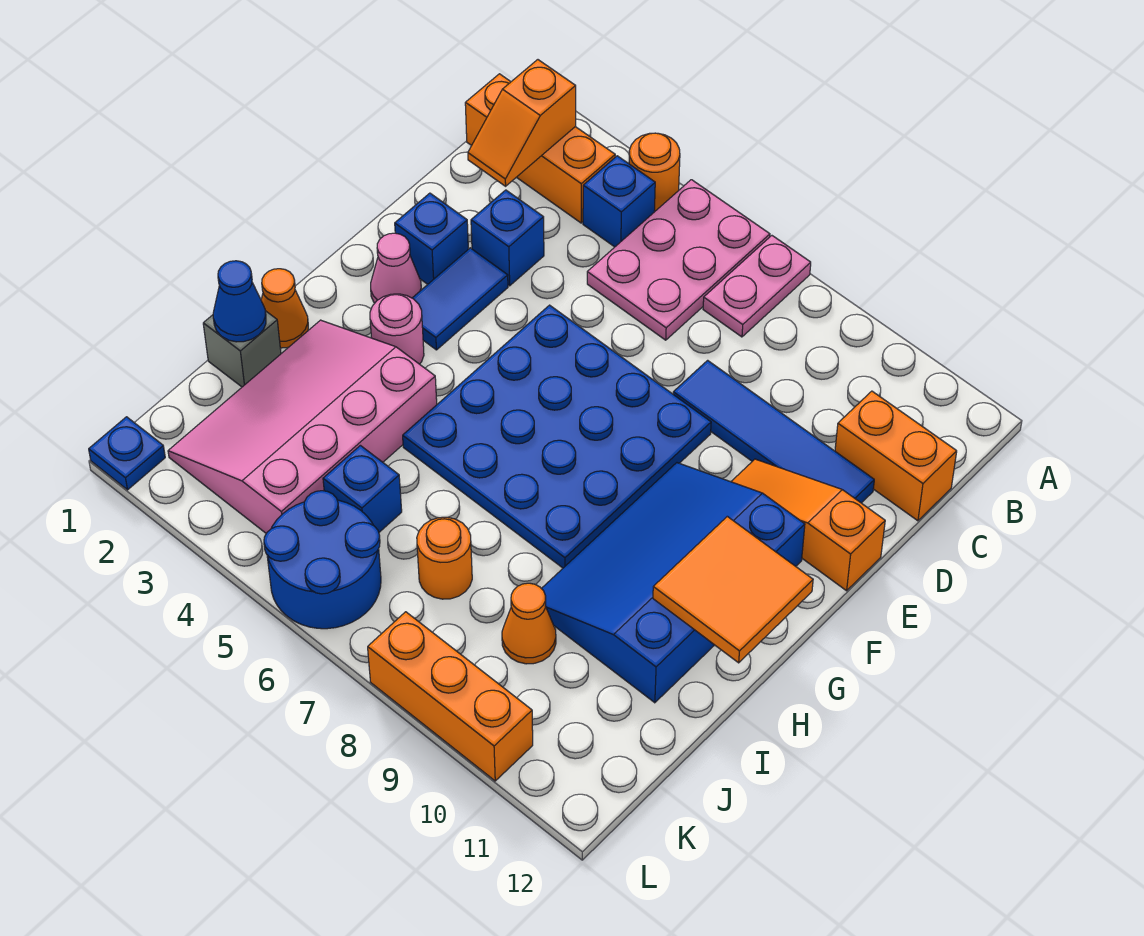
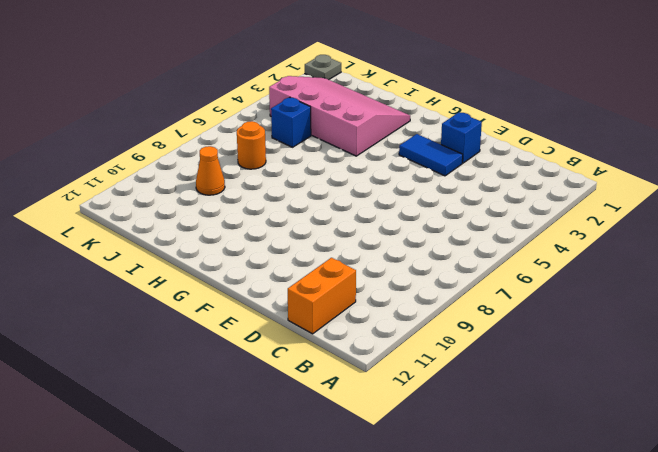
grey plate L1 level 1 -> blue plate L1 level 1
none -> orange round brick A4 level 1
none -> pink plate A5:C6 level 1
none -> pink plate A7:B7 level 1

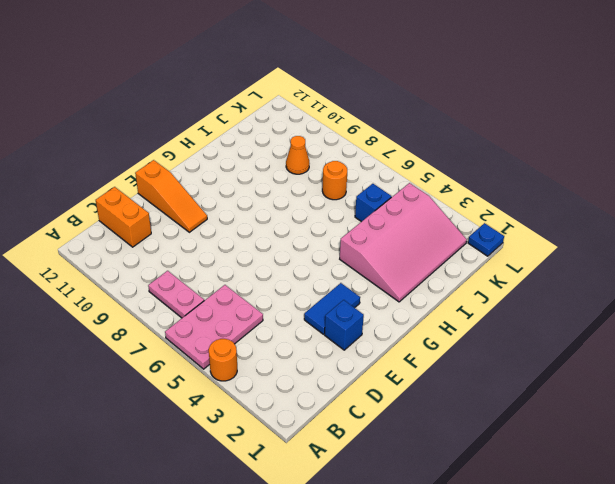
pink plate B7:B8 level 1 -> pink plate A7:B7 level 1
none -> orange brick B1:B3 level 1
none -> blue brick B4 level 1
none -> blue brick D3 level 1

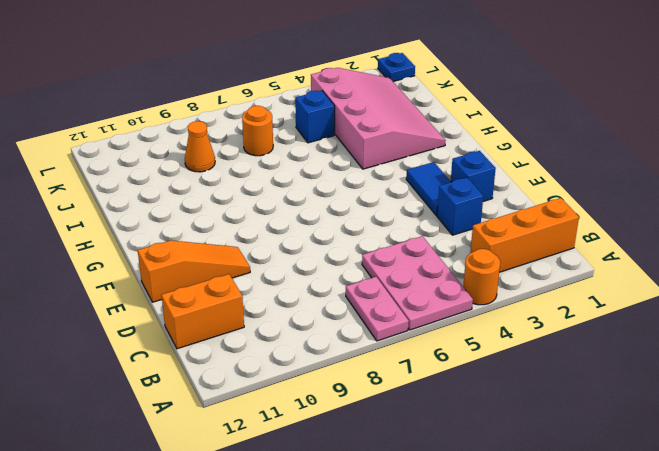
none -> blue brick B4 level 1
none -> blue tile D8:D11 level 1
none -> blue plate E5:H8 level 1

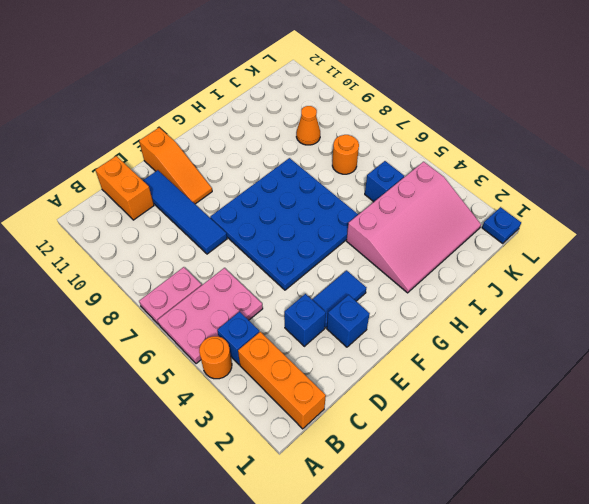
none -> pink cone F2 level 1
none -> blue slope F9:I11 level 1 top 11
none -> pink round brick G3 level 1

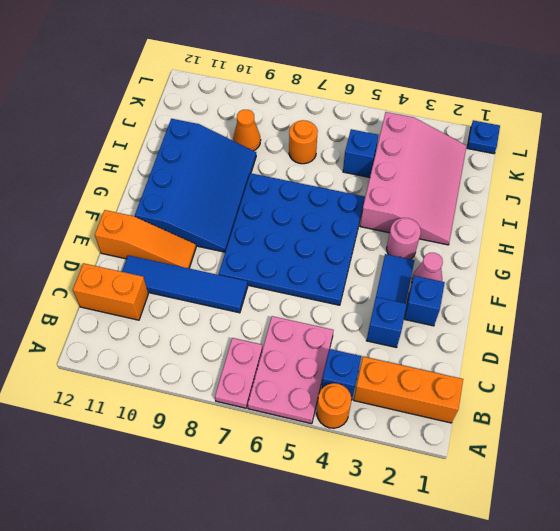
none -> orange cone H1 level 1
none -> grey brick I1 level 1
none -> blue round brick K5:L6 level 1

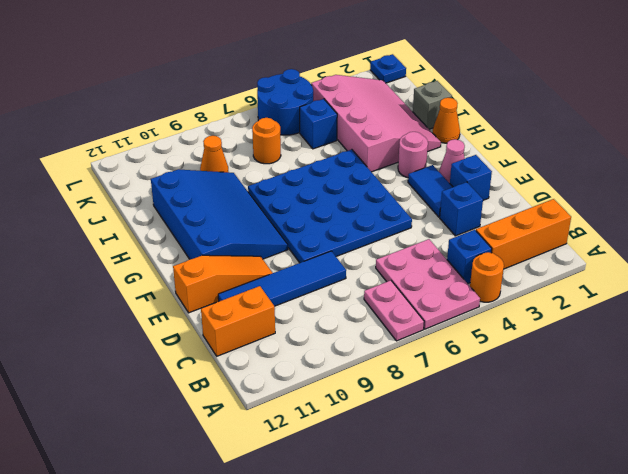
none -> orange brick L8:L10 level 1
none -> orange slope B2:C2 level 2 top B
none -> orange tile G11:H12 level 2

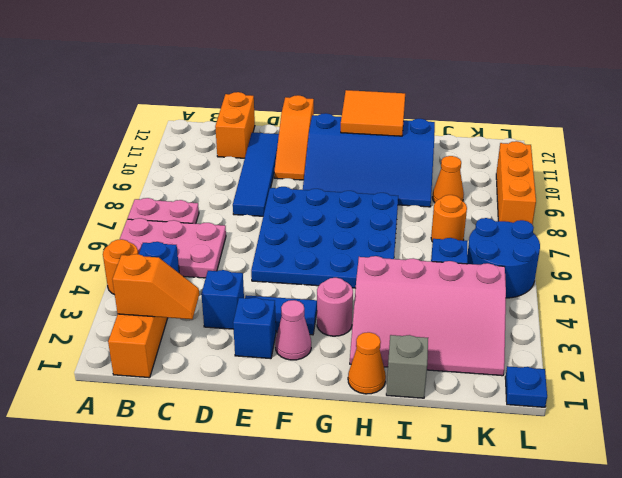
none -> blue cone I1 level 2

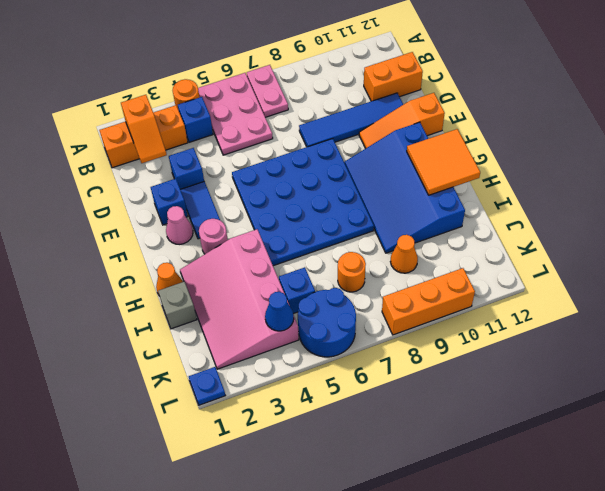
blue cone K4 level 2 -> blue cone I1 level 2

